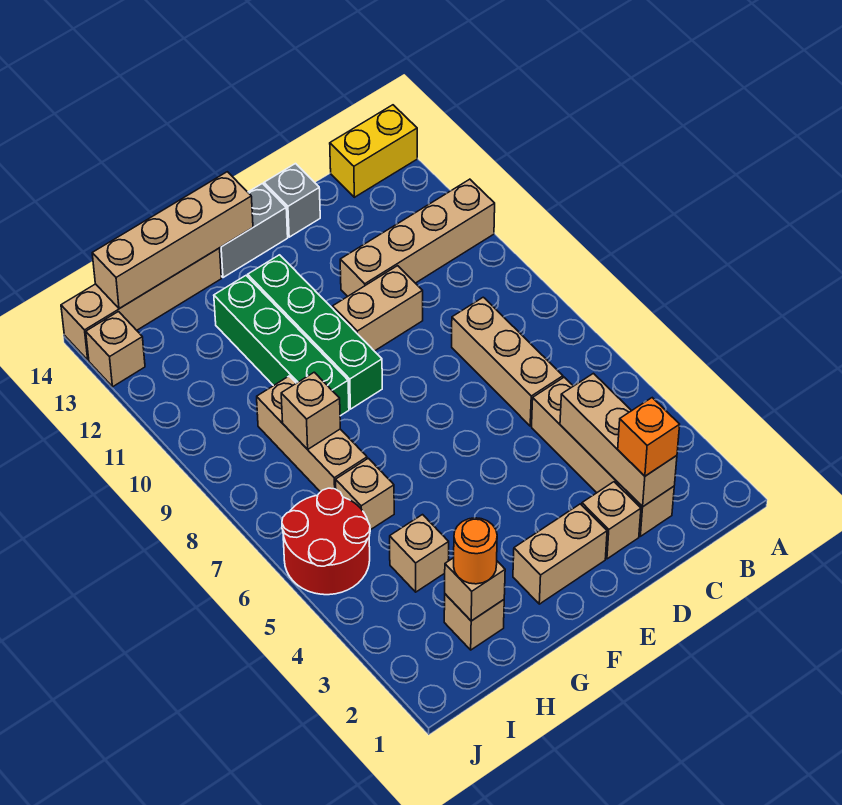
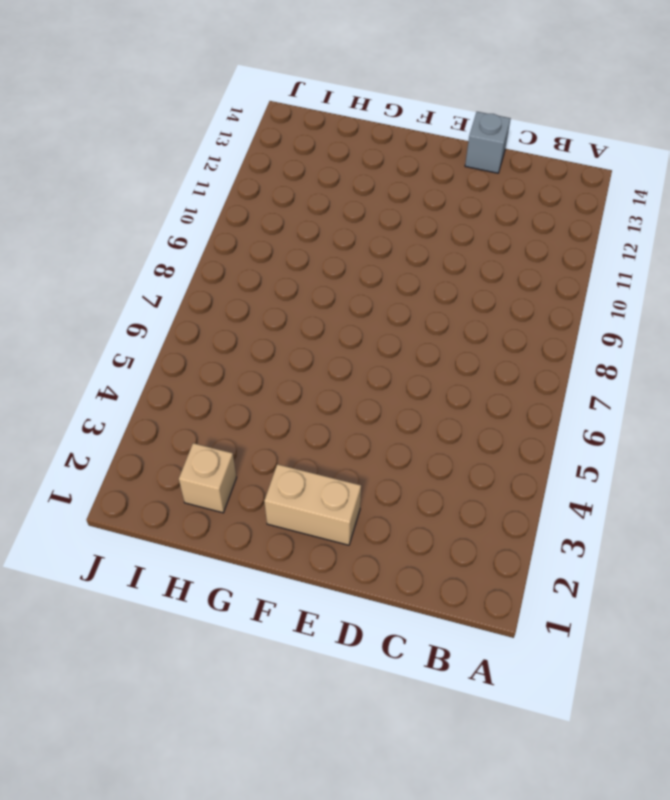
none -> tan brick A11:D11 level 1
none -> yellow brick A14:B14 level 1
none -> tan brick C2:C5 level 1

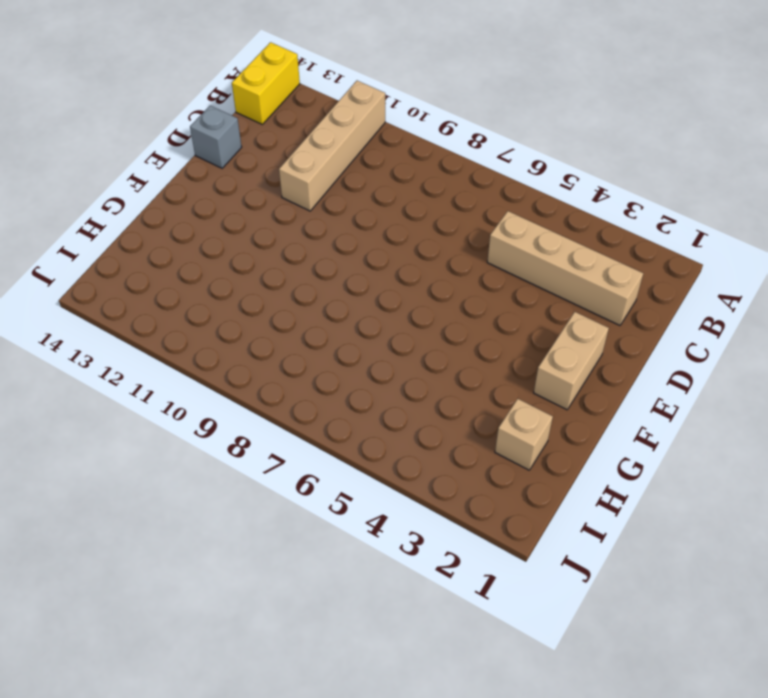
none -> tan brick C6:C8 level 1
none -> tan brick D2 level 1
none -> tan brick D10:E10 level 1

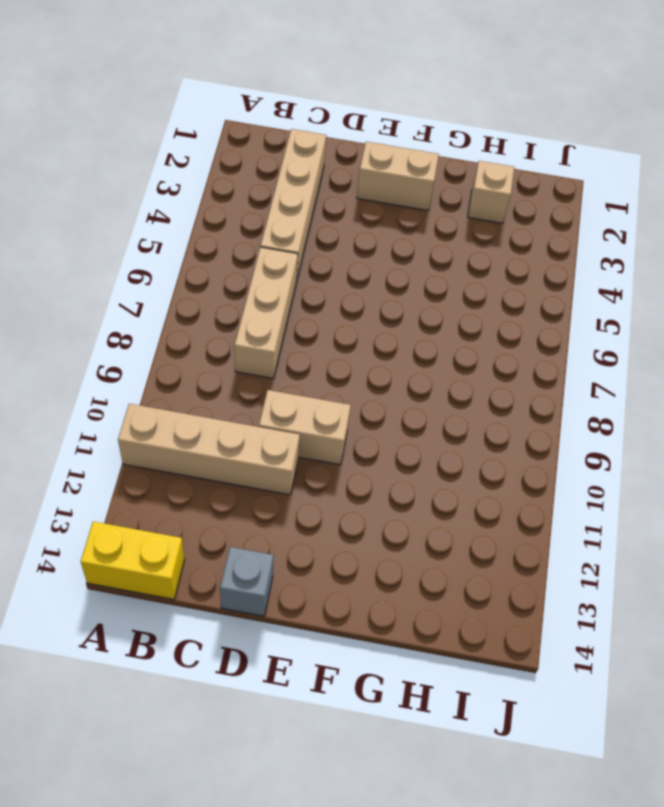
none -> tan brick D2 level 1
none -> grey brick E14:F14 level 1
none -> green brick F9:F12 level 1

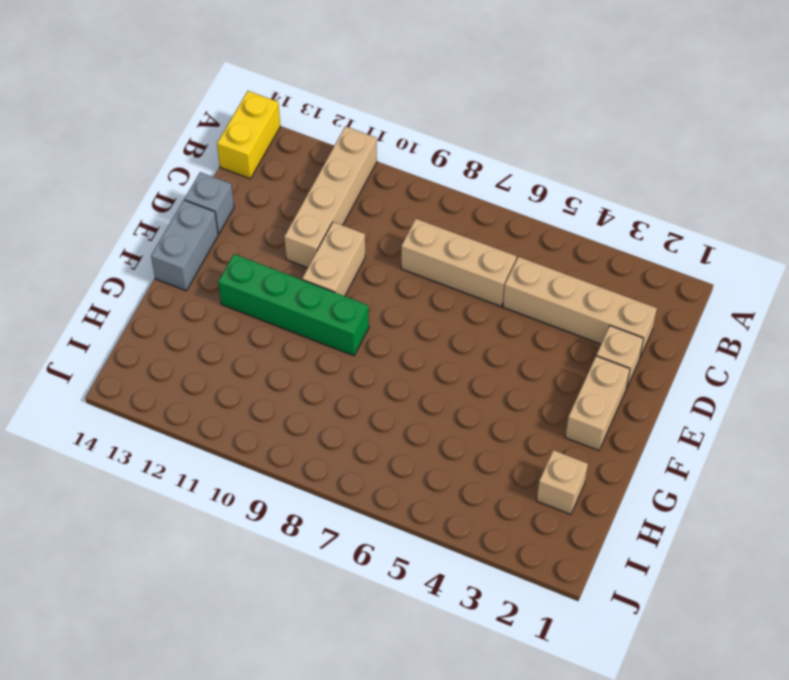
none -> green brick G9:G12 level 1
none -> tan brick G14:J14 level 1
none -> tan brick H4 level 1

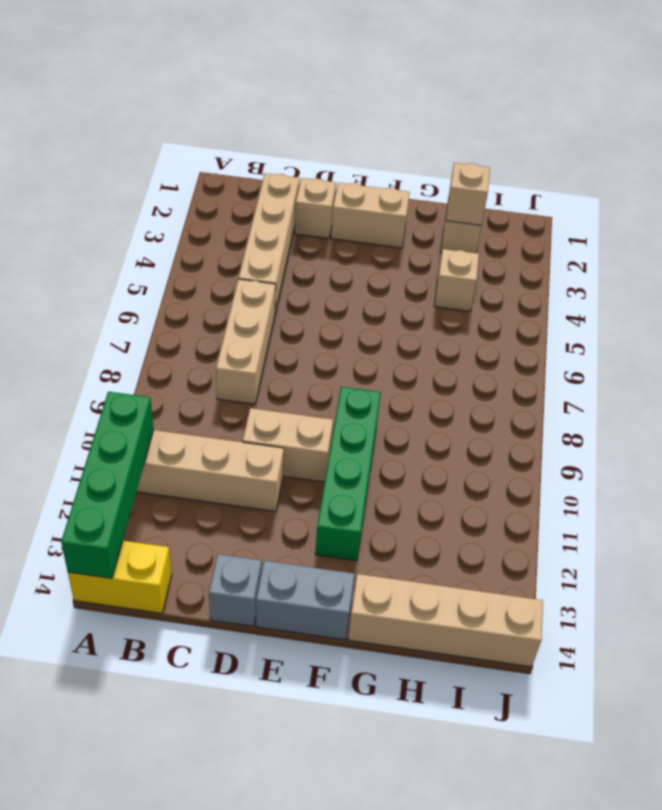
green brick A11:A14 level 2 -> green brick G9:G12 level 1
none -> tan brick H6 level 1
none -> tan brick H7:H9 level 1
none -> red round brick I5:J6 level 1

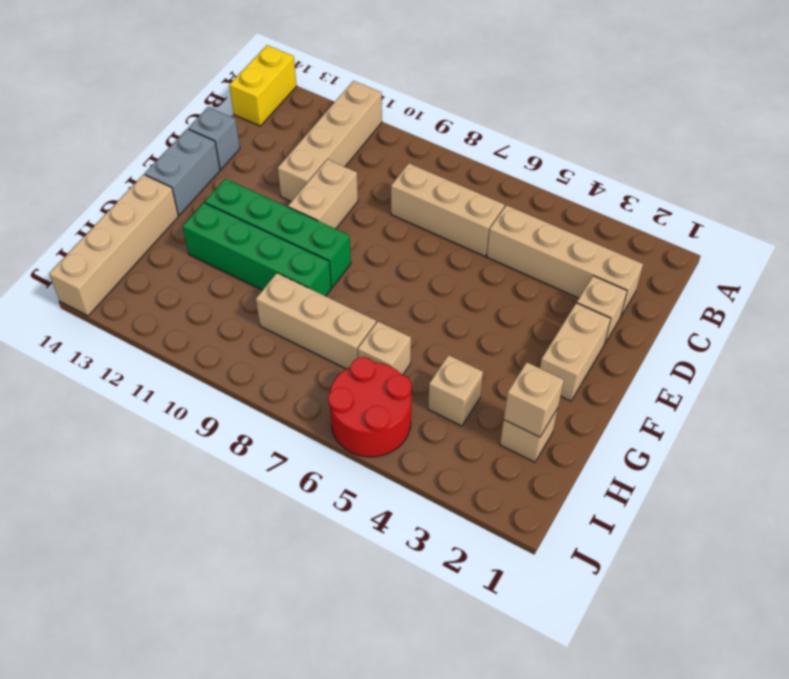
none -> tan brick J13 level 1
none -> tan brick C2:C4 level 2
none -> tan brick F14:I14 level 2

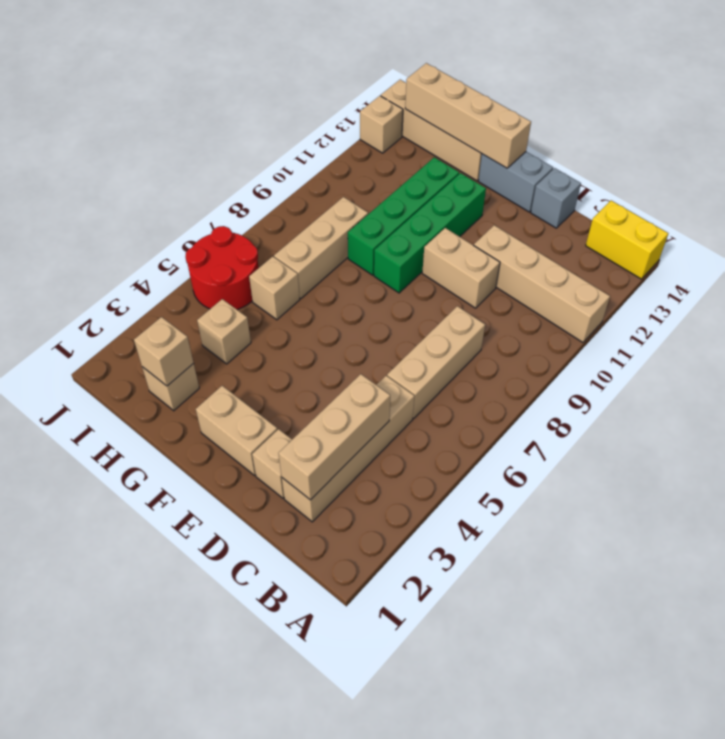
none -> tan brick H8 level 2
none -> orange brick C2 level 3
none -> orange round brick H2 level 3

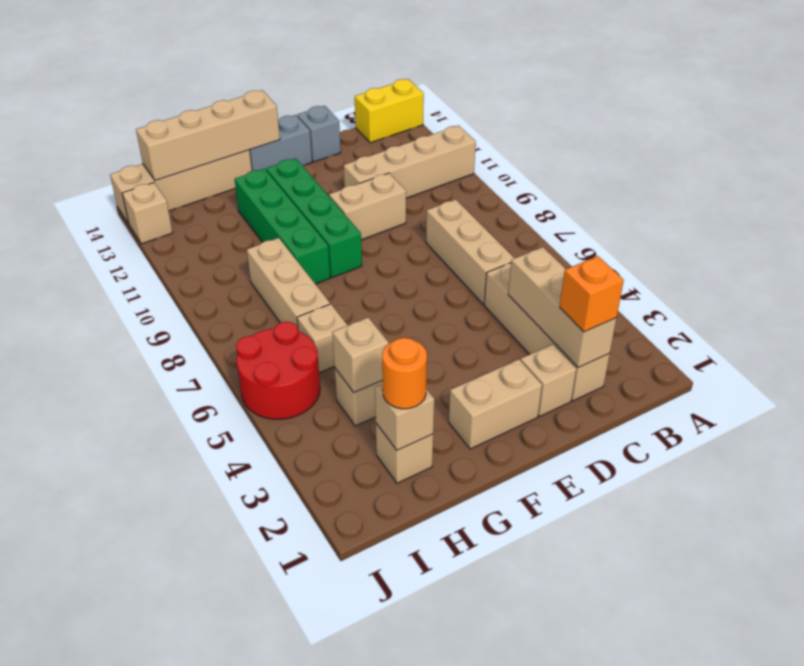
tan brick H4 level 2 -> tan brick H8 level 2

